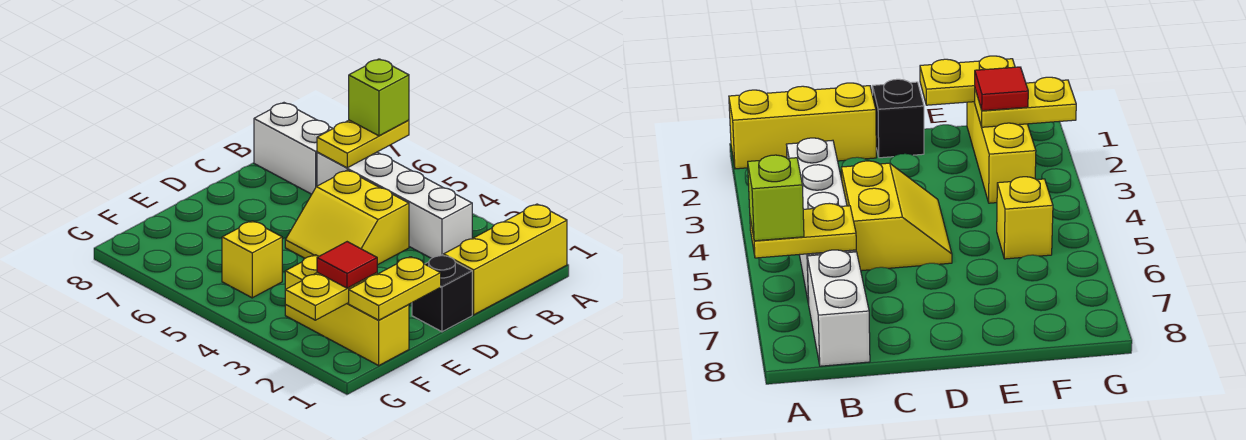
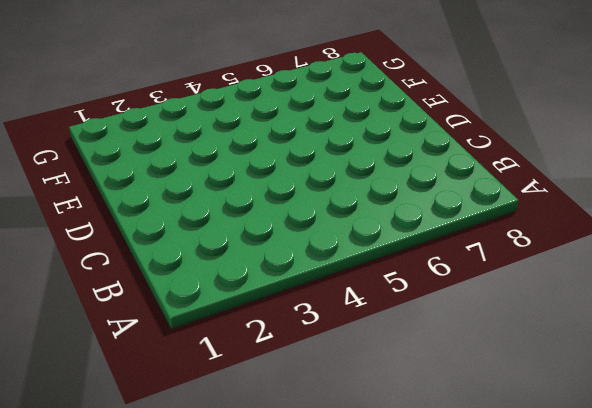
none -> yellow brick A1:C1 level 1
none -> white brick B3:B6 level 1
none -> white brick B7:B8 level 1

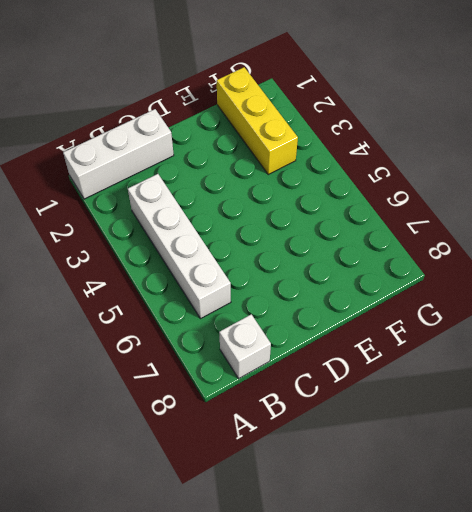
white brick A1:C1 level 1 -> yellow brick A1:C1 level 1
white brick B8 level 1 -> white brick B7:B8 level 1
none -> yellow slope C4:D5 level 1 top C
none -> black brick D1 level 1
none -> yellow brick F5 level 1

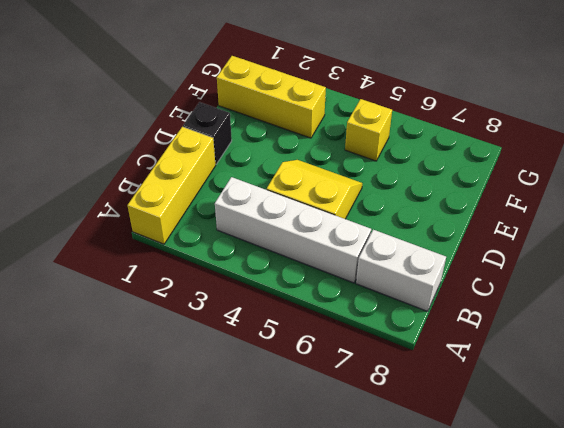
none -> yellow plate A6:B6 level 2
none -> yellow plate E1:F1 level 2
none -> yellow plate F2:G2 level 2

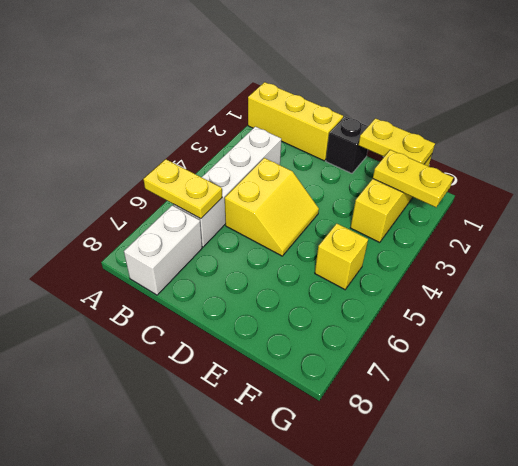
none -> lime brick A6 level 3
none -> red tile F2 level 3

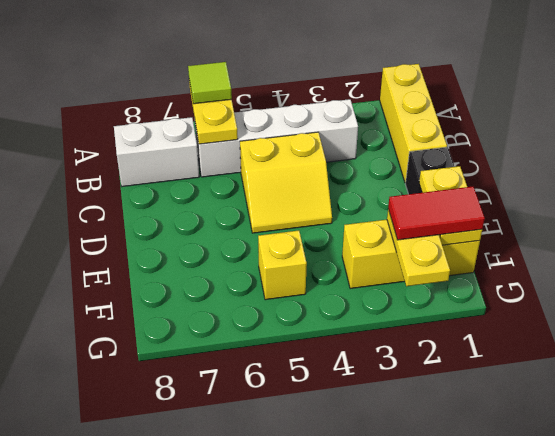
lime tile A6 level 3 -> lime brick A6 level 3
red tile F1:F2 level 3 -> red tile F2 level 3

